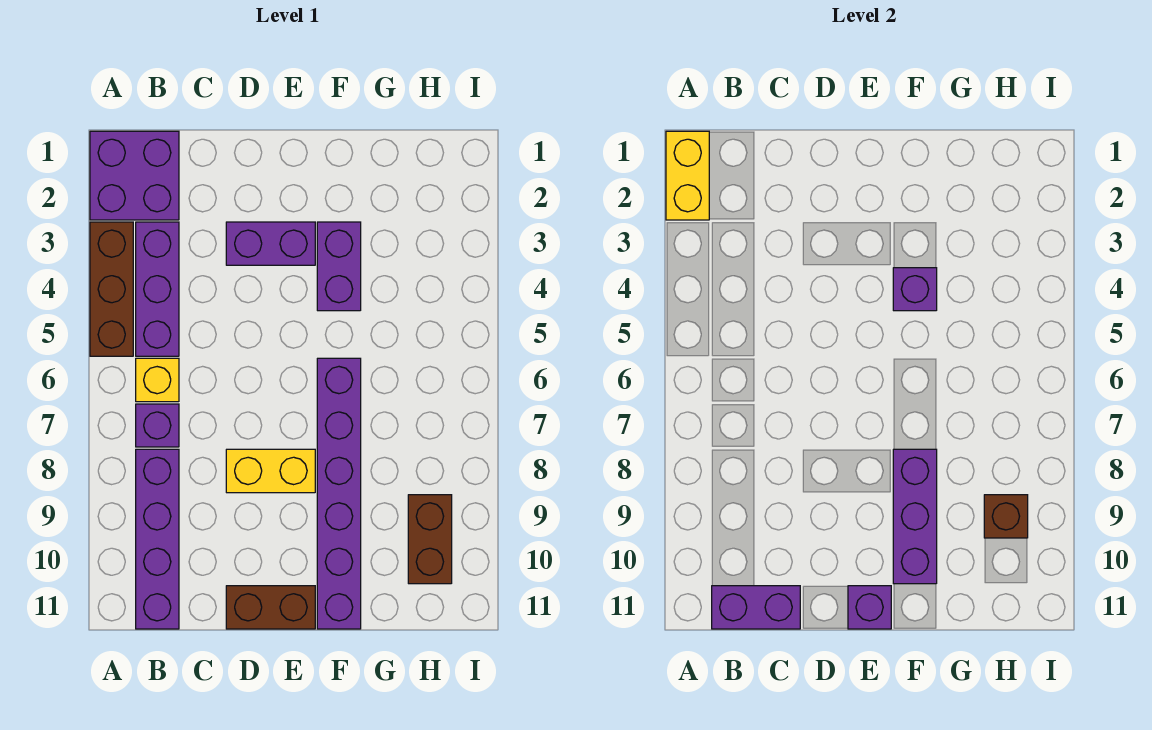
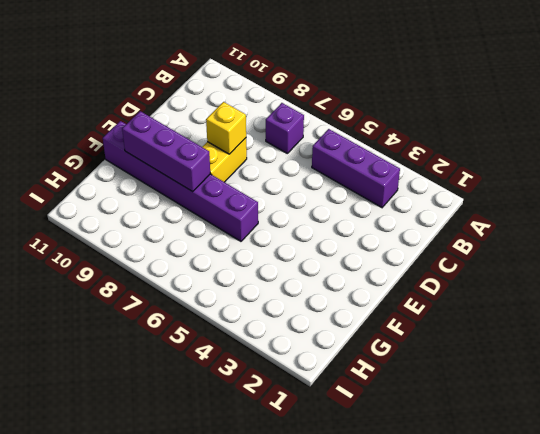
yellow brick D8 level 2 -> yellow brick B6 level 1
none -> purple brick A1:B2 level 1
none -> brown brick A3:A5 level 1
none -> purple brick B8:B11 level 1

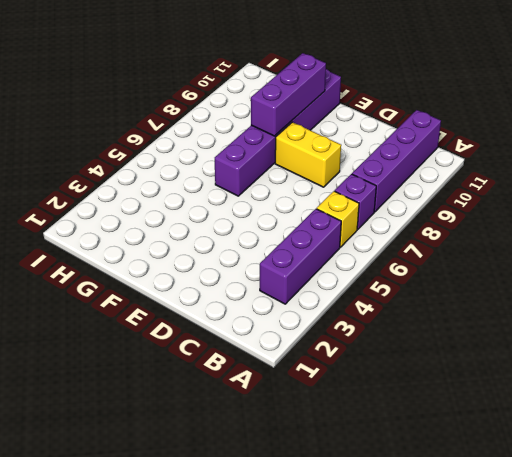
none -> purple brick A1:B2 level 1
none -> brown brick A3:A5 level 1
none -> purple brick D3:E3 level 1

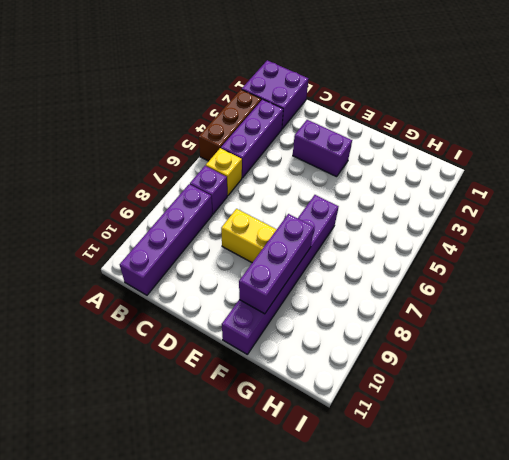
none -> brown brick D11:E11 level 1
none -> purple brick F3:F4 level 1
none -> brown brick H9:H10 level 1

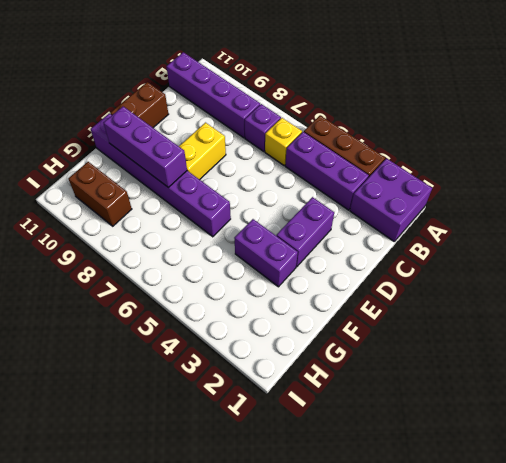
none -> yellow brick A1:A2 level 2
none -> purple brick B11:C11 level 2
none -> purple brick E11 level 2

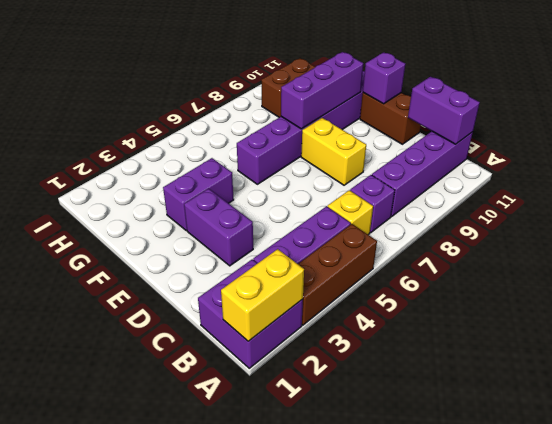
none -> purple brick F4 level 2
none -> brown brick H9 level 2

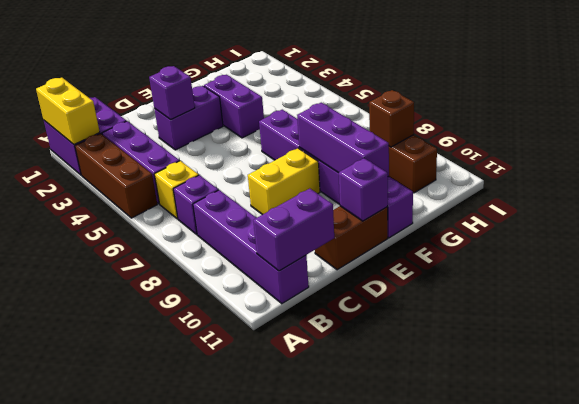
purple brick D3 level 2 -> purple brick F4 level 2

